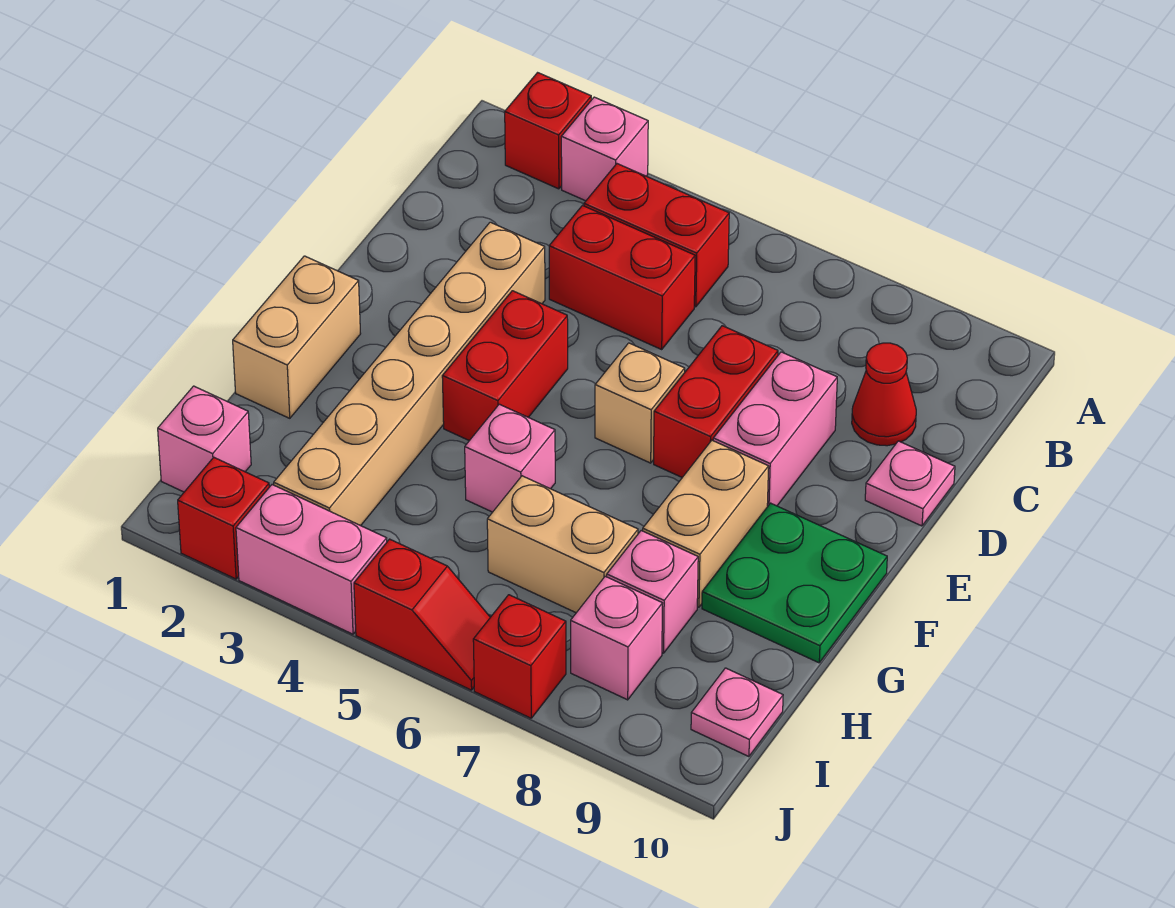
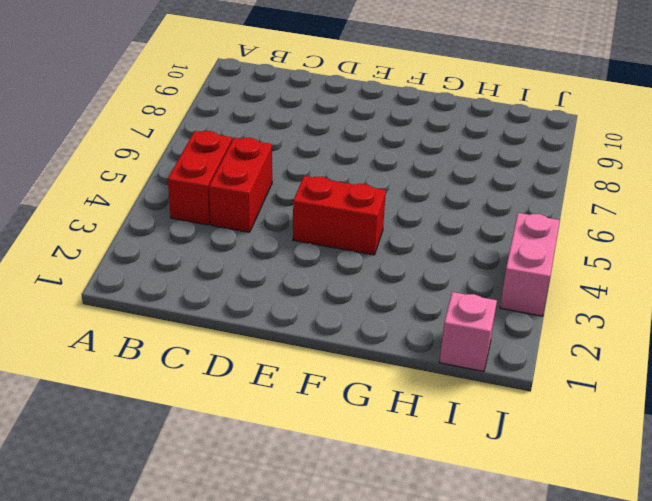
none -> red brick A2 level 1
none -> pink brick A3 level 1
none -> red cone C9 level 1

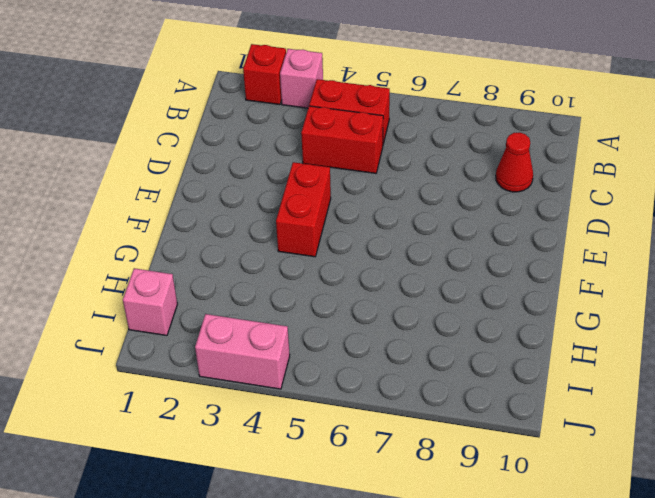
none -> tan brick D3:I3 level 1
none -> red brick D7:E7 level 1
none -> pink brick D8:E8 level 1

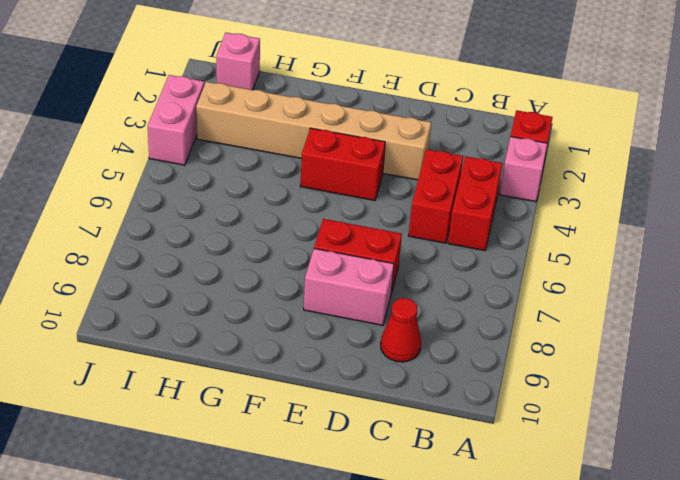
none -> pink plate D10 level 1
none -> tan brick E6 level 1
none -> tan brick F1:G1 level 1

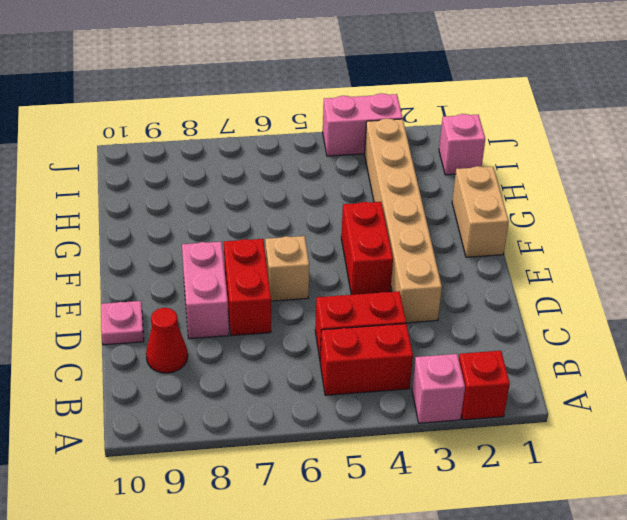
none -> tan brick F8:G8 level 1
none -> green plate F9:G10 level 1
none -> pink brick G5 level 1

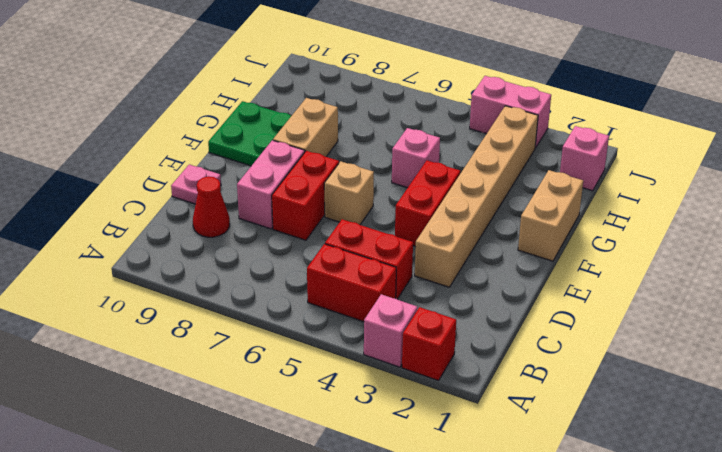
none -> tan brick H6:H7 level 1
none -> pink brick H8 level 1
none -> pink brick I8 level 1

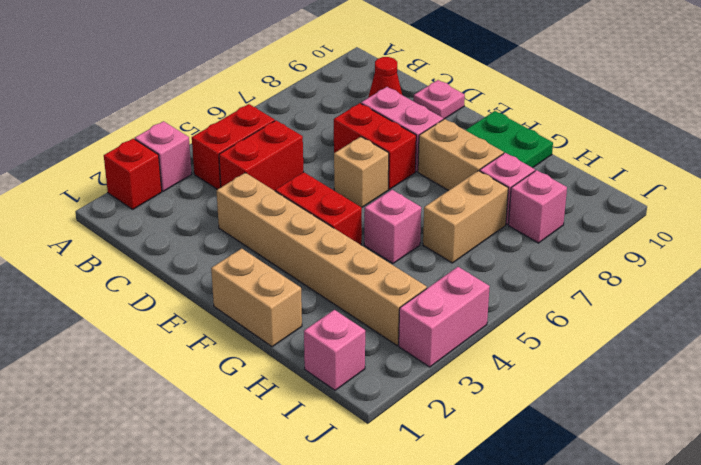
none -> pink plate I10 level 1
none -> red brick J2 level 1
none -> red slope J5:J6 level 1 top 5

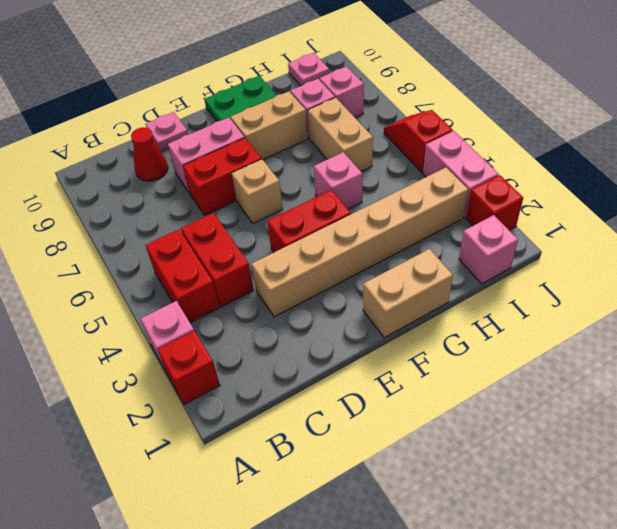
none -> red brick J7 level 1

